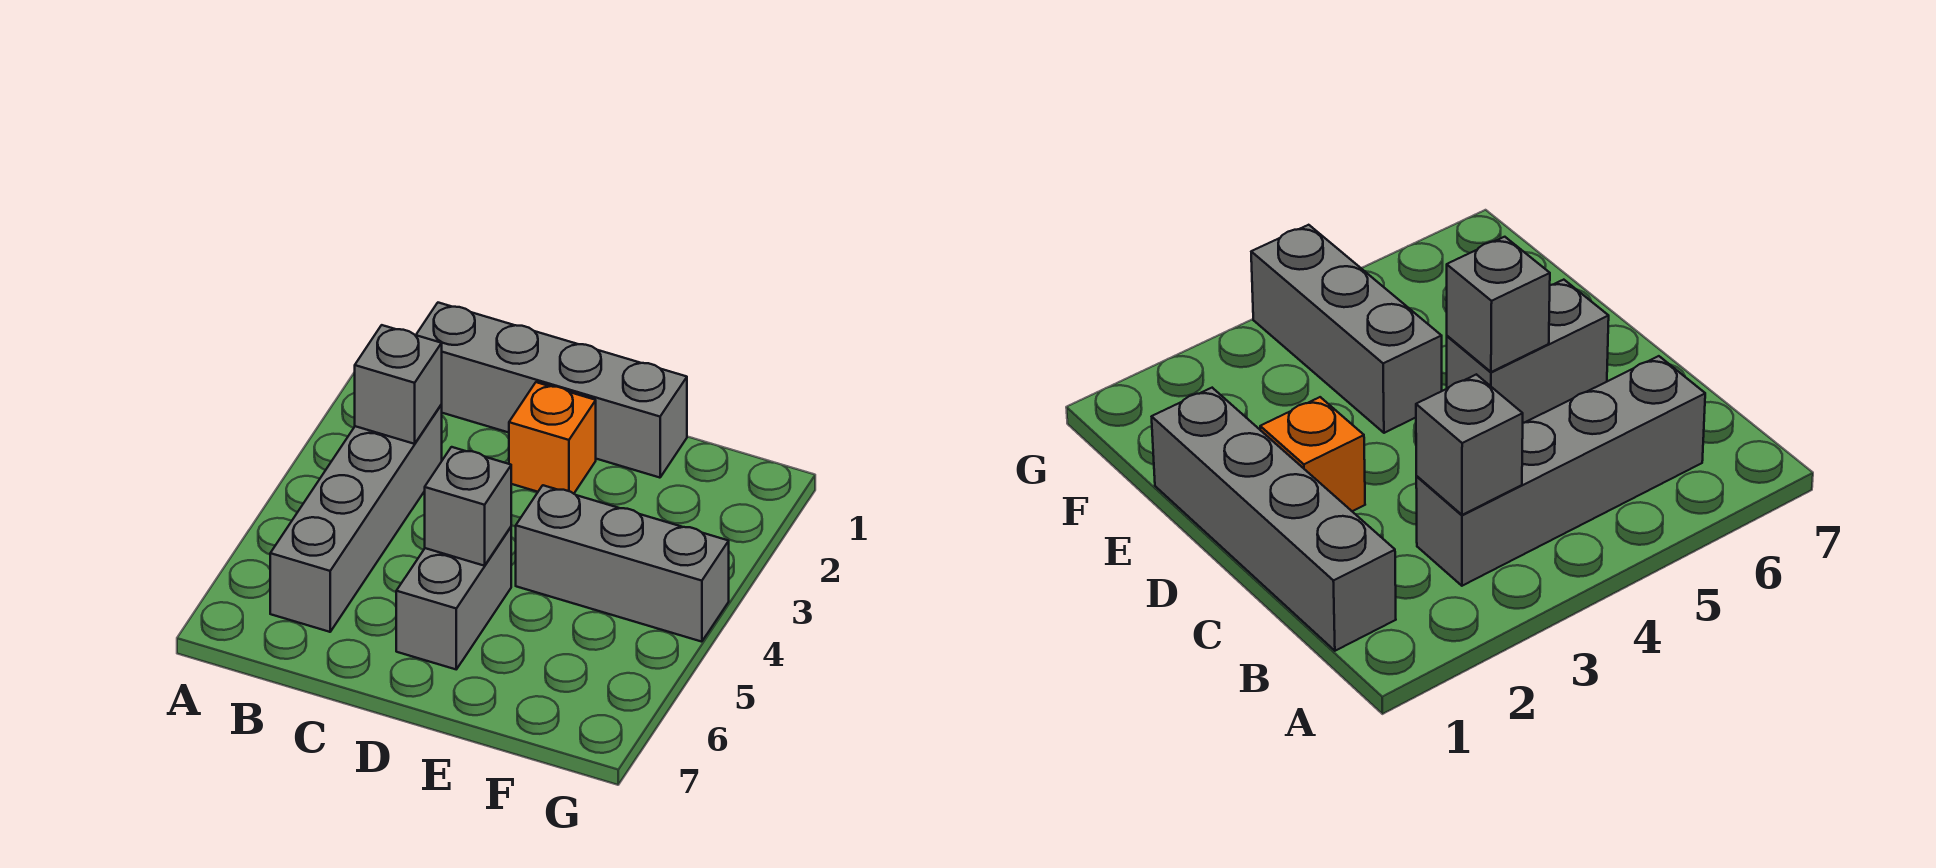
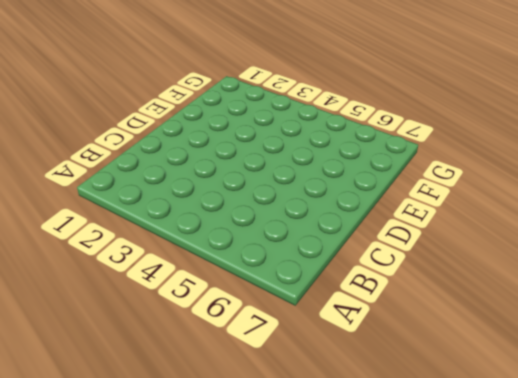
none -> grey brick B1:E1 level 1
none -> grey brick B3:B6 level 1

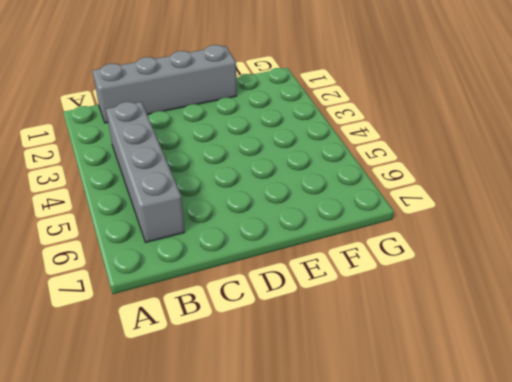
none -> orange brick D2 level 1
none -> grey brick D5:D6 level 1

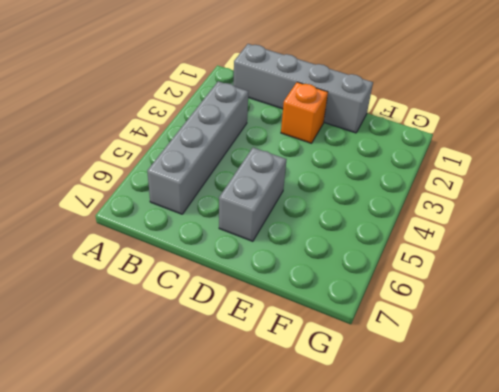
none -> grey brick E4:G4 level 1
none -> grey brick B3 level 2

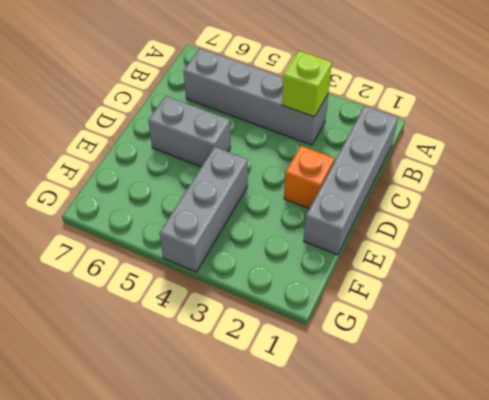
lime brick B3 level 2 -> grey brick B3 level 2
none -> grey brick D5 level 2

